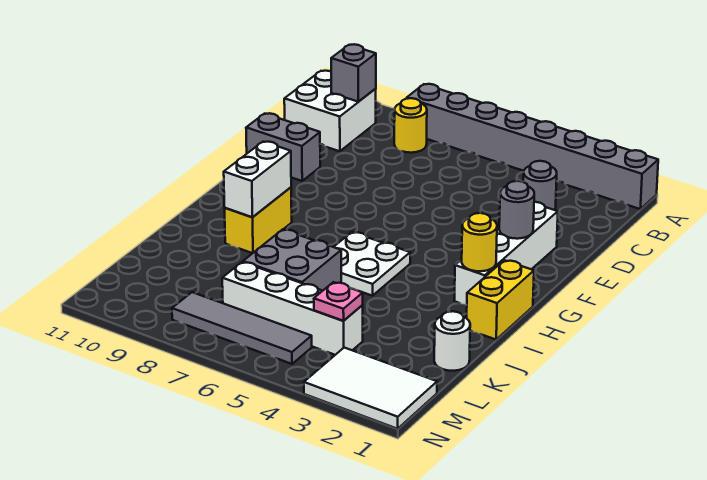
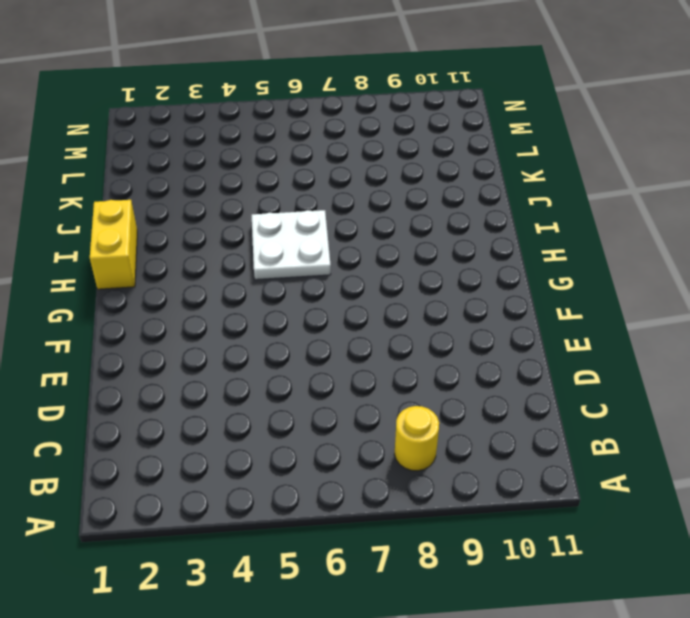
none -> grey brick A1:A8 level 1
none -> white brick B10:C11 level 1
none -> grey round brick C3 level 1

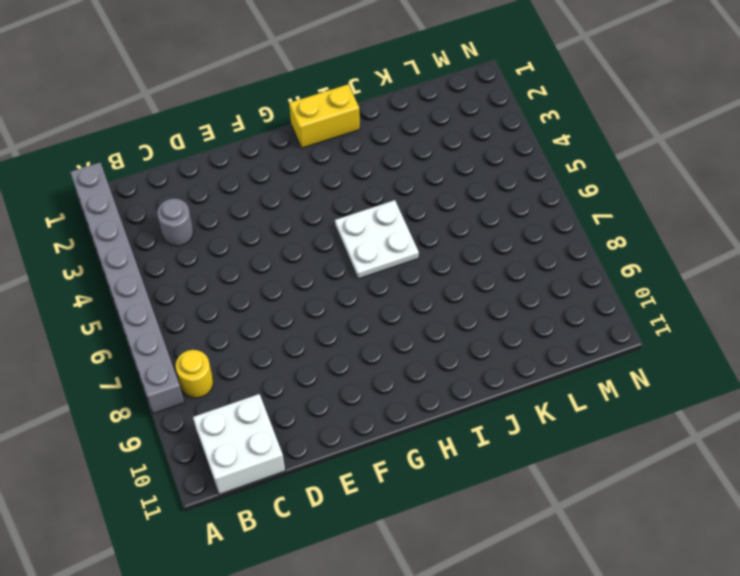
none -> white brick E2:H2 level 1
none -> grey brick E10:E11 level 1
none -> yellow brick H9:I9 level 1

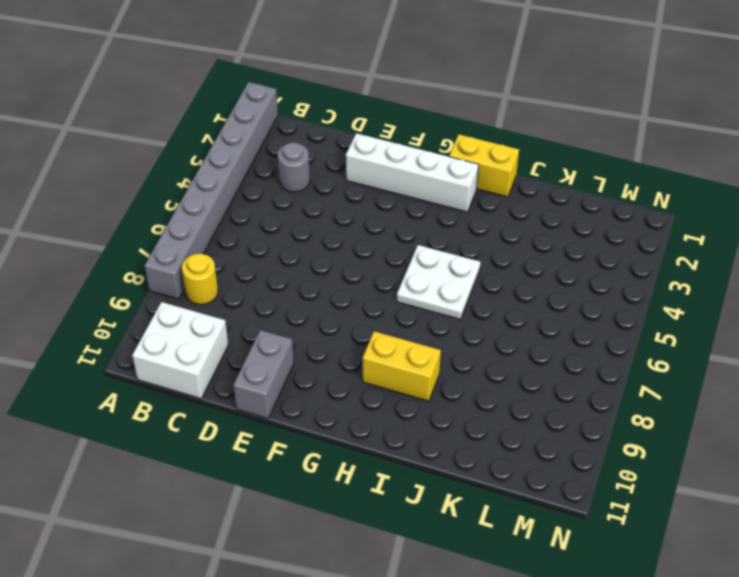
none -> grey brick J6:K7 level 1
none -> white round brick K1 level 1
none -> white brick L4:L7 level 1

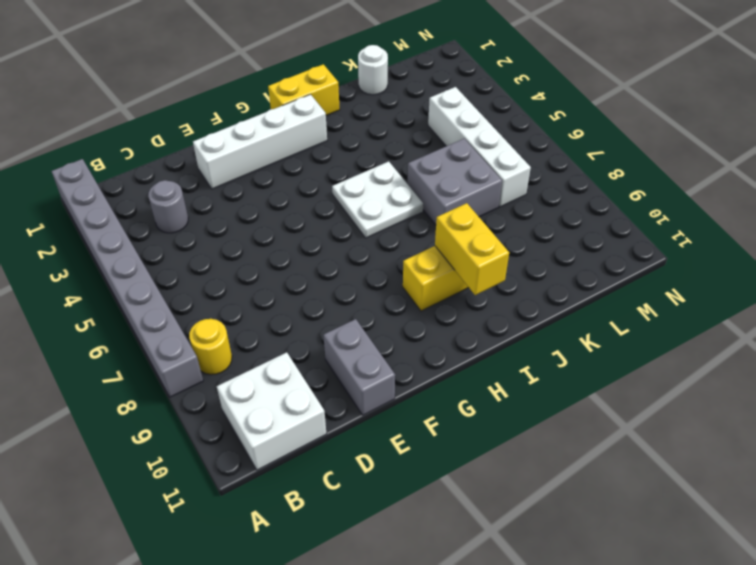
yellow brick I9:I10 level 2 -> white brick H9:I9 level 2
none -> white tile M1:N3 level 1
none -> grey tile M5:M8 level 1
none -> grey brick B10 level 2

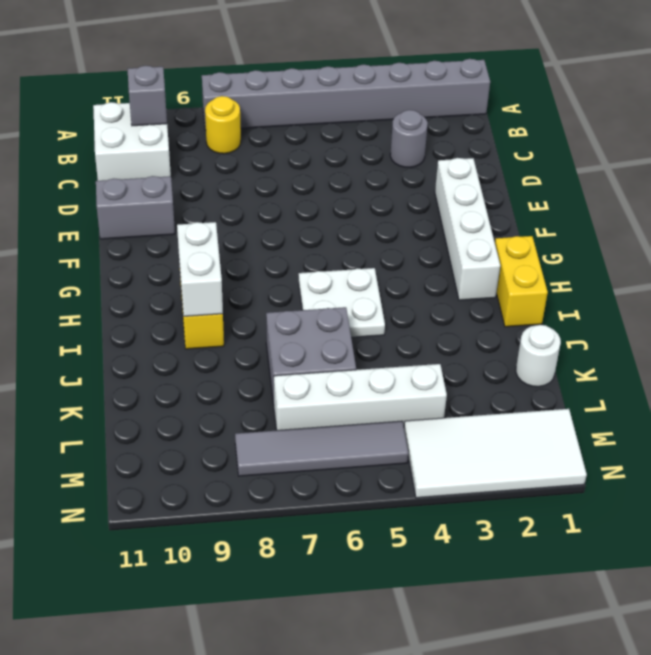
white tile M1:N4 level 1 -> white tile M1:N3 level 1
none -> grey round brick F2 level 2
none -> yellow round brick H2 level 2
none -> pink plate L4 level 2

